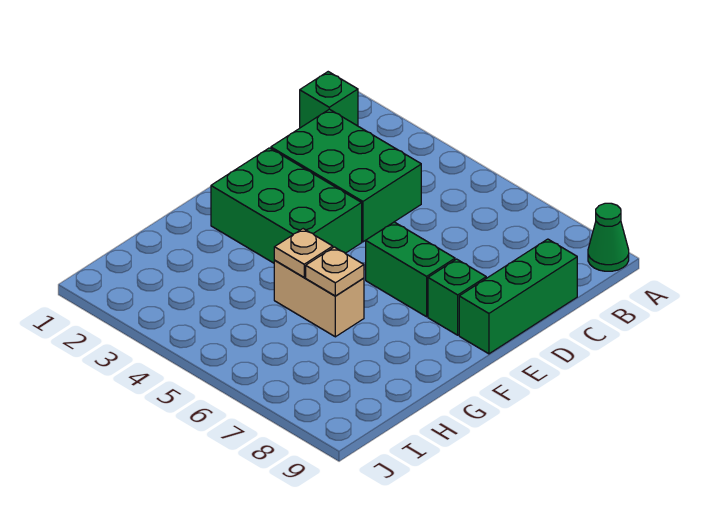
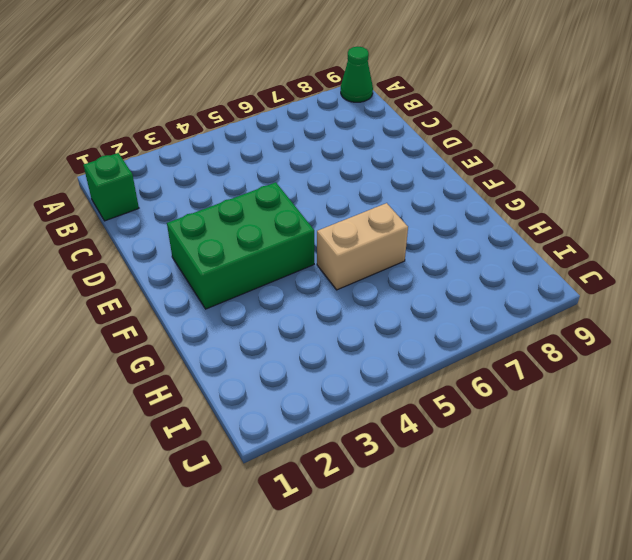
none -> green brick C2:D4 level 1
none -> green brick C9:E9 level 1

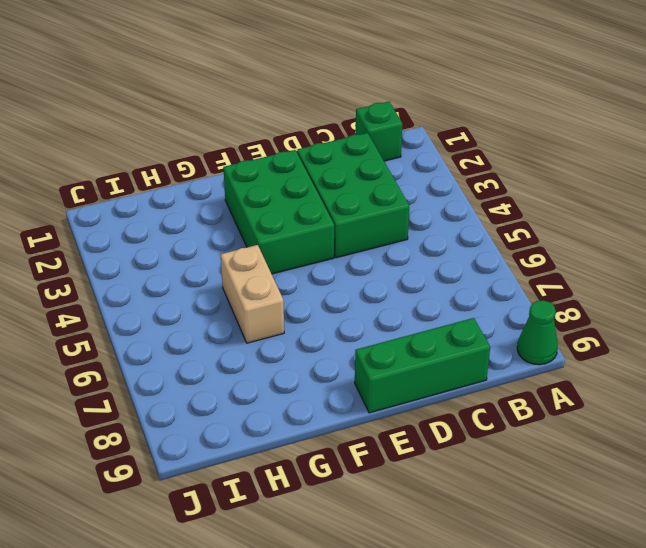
none -> green brick E6:E7 level 1
none -> green brick E8 level 1

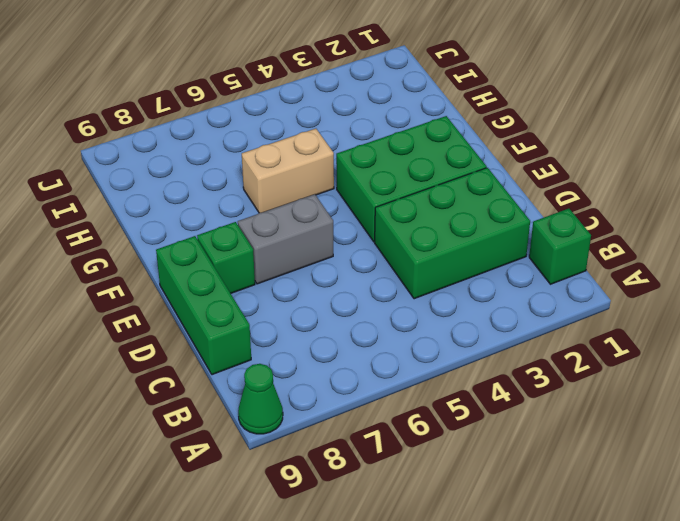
grey brick E6:E7 level 1 -> green brick E6:E7 level 1
none -> tan plate G5 level 2
none -> tan plate G6 level 2

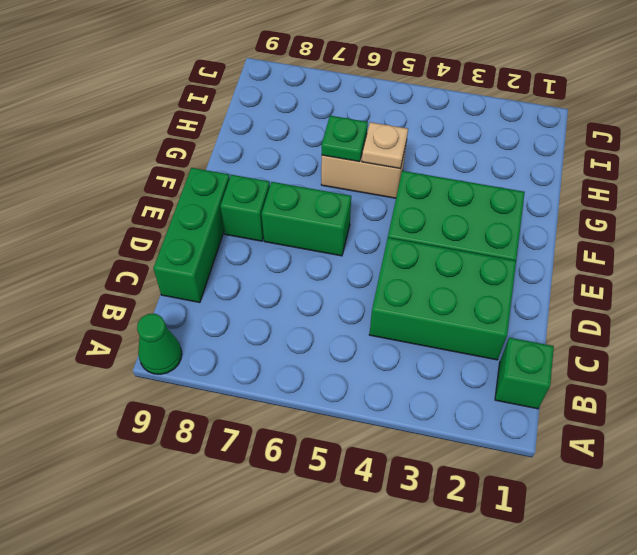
green plate G6 level 2 -> tan plate G6 level 2

